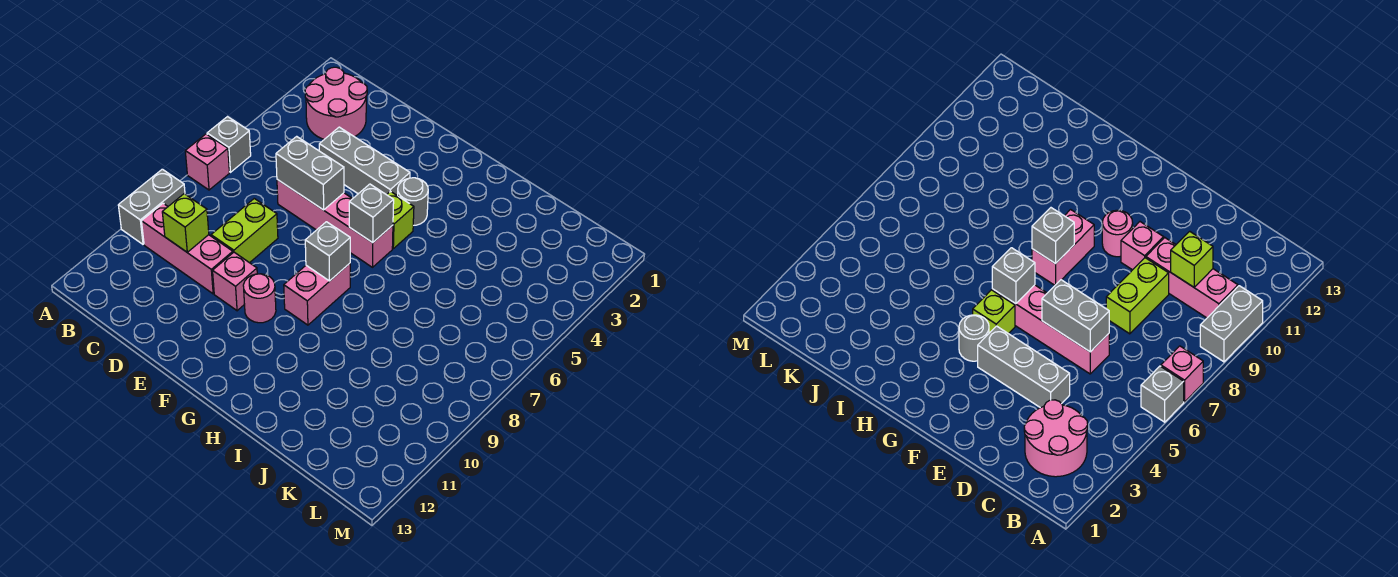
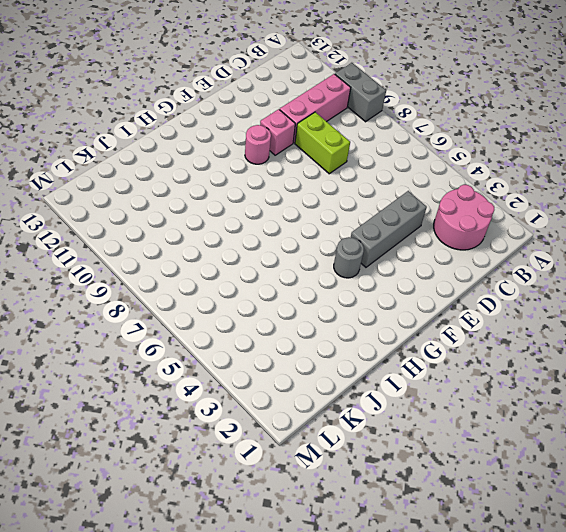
none -> grey brick A6 level 1
none -> pink brick A7 level 1
none -> pink brick D6:G6 level 1

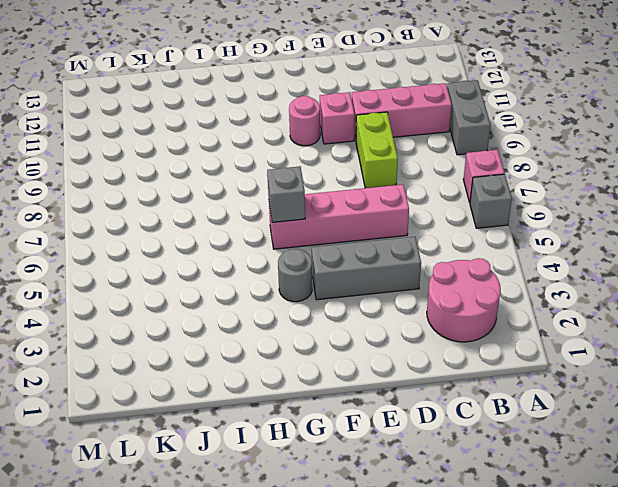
none -> lime brick G5 level 1
none -> pink brick G8:G9 level 1
none -> lime brick C10 level 2

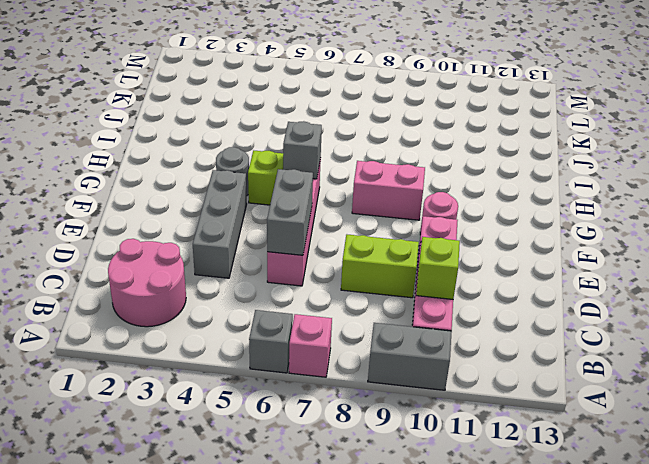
none -> grey brick G8 level 2

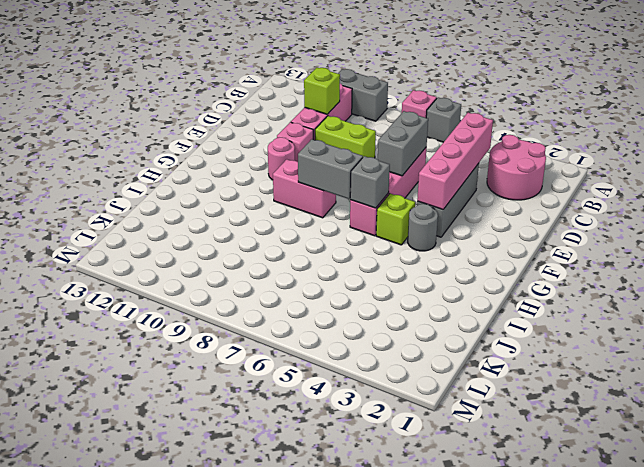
pink brick C4:F4 level 2 -> none
grey brick G7:G8 level 2 -> grey brick G8 level 2

